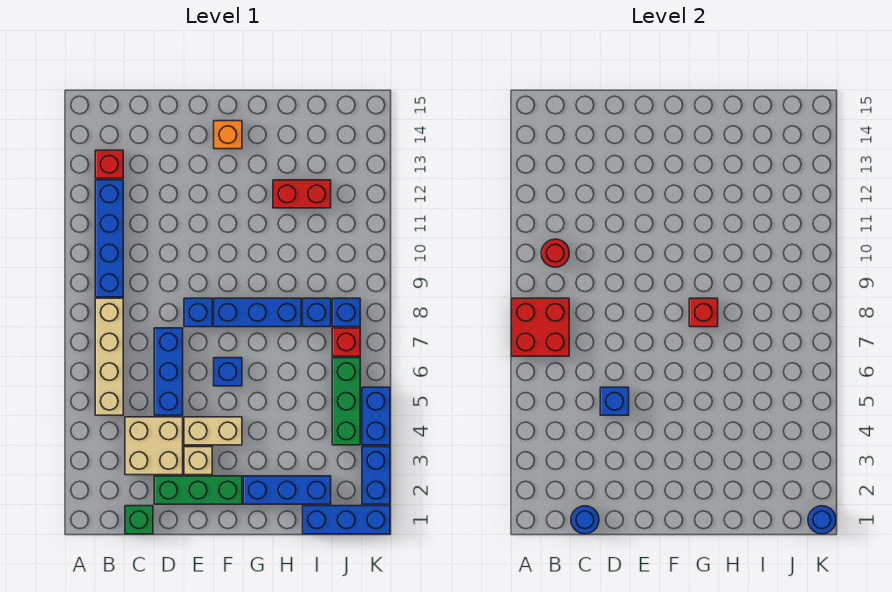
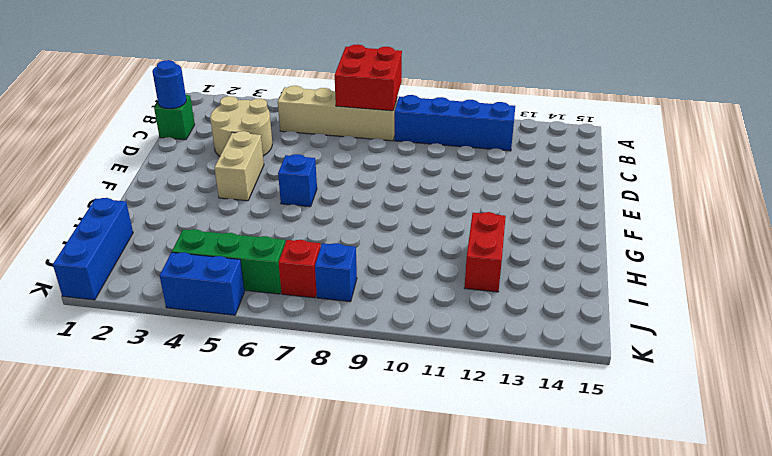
tan round brick C3:D4 level 1 -> tan brick C3:D4 level 1
none -> red brick B13 level 1
none -> green brick D2:F2 level 1
none -> blue brick D5:D7 level 1

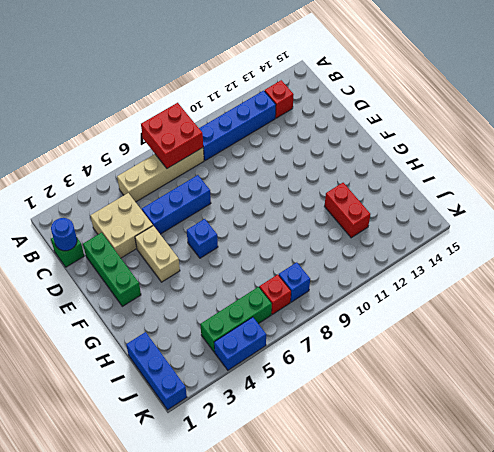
none -> tan brick E3 level 1
none -> blue brick E8 level 1
none -> blue brick F8:H8 level 1

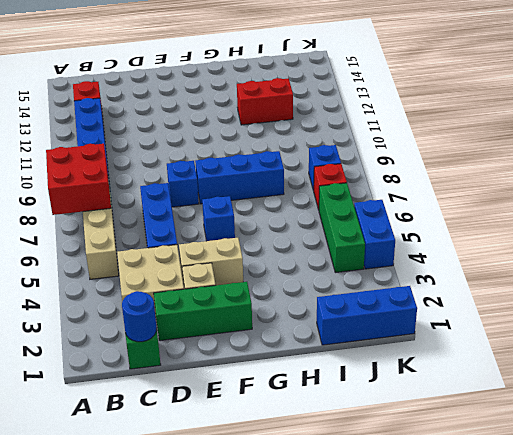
none -> orange brick F14 level 1
none -> blue brick G2:I2 level 1
none -> blue brick I8 level 1

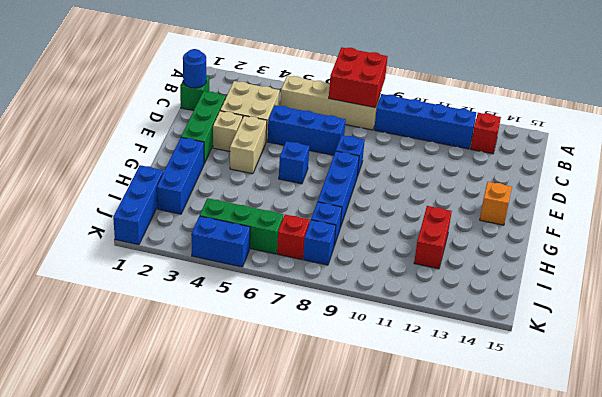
none -> blue brick K2:K3 level 1
none -> red round brick B10 level 2
none -> blue brick D5 level 2

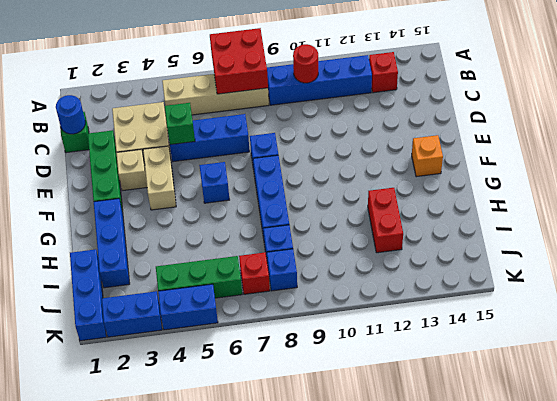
green brick D5 level 2 -> blue brick D5 level 2
none -> red brick G8 level 2
none -> blue round brick K1 level 2

